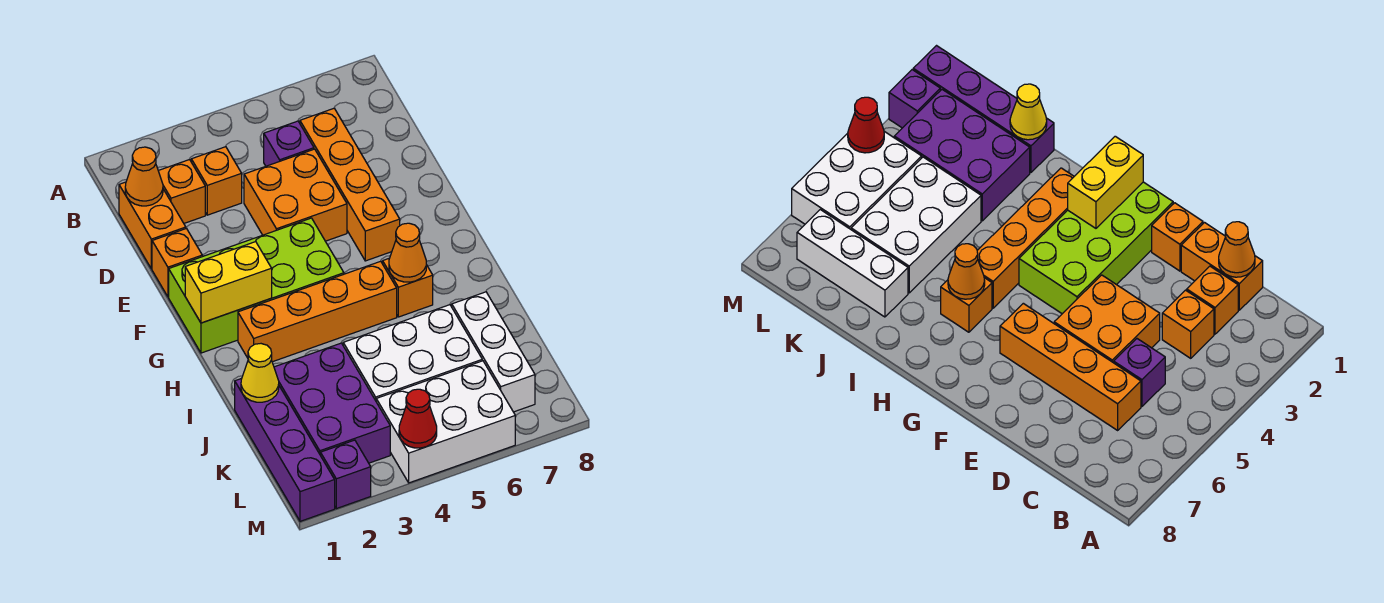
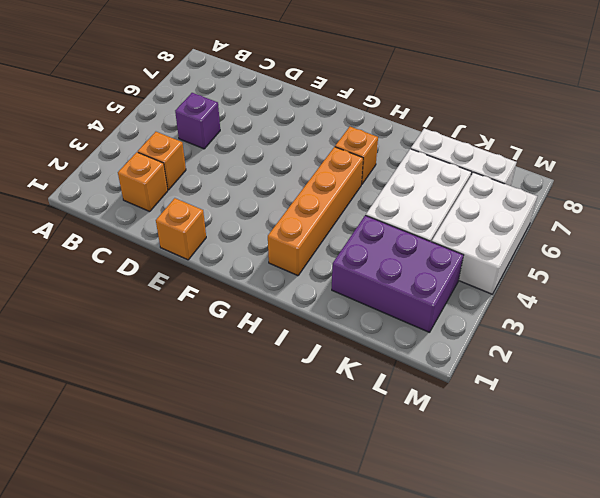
none -> orange brick C1:D1 level 1
none -> orange brick C6:F6 level 1
none -> orange brick D4:E5 level 1

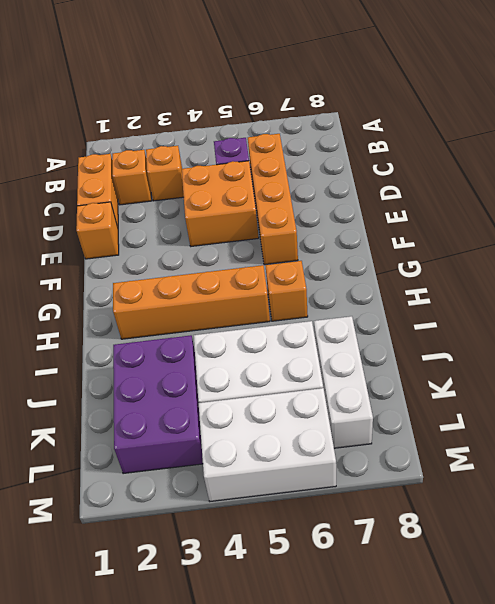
none -> lime brick F1:G4 level 1
none -> purple brick J1:M1 level 1
none -> purple brick M2 level 1

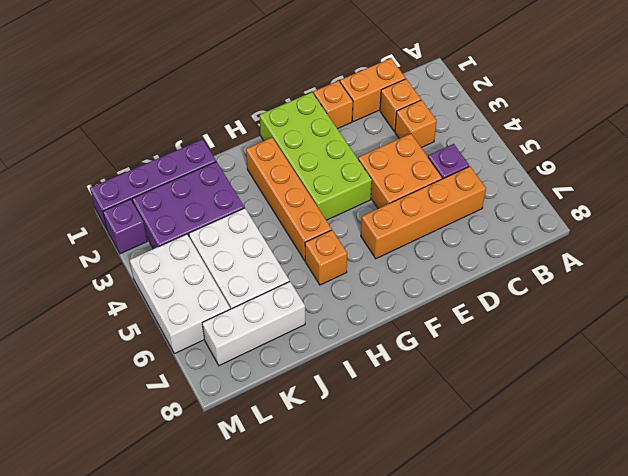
none -> orange cone C1 level 2
none -> yellow brick G1:G2 level 2
none -> orange cone H6 level 2

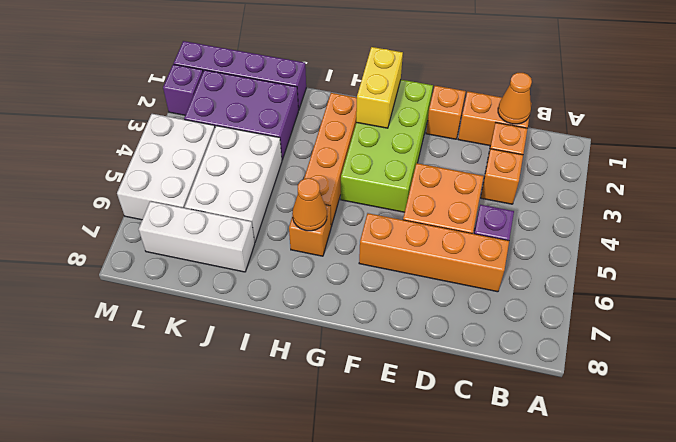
none -> yellow cone J1 level 2
none -> red cone M4 level 2

